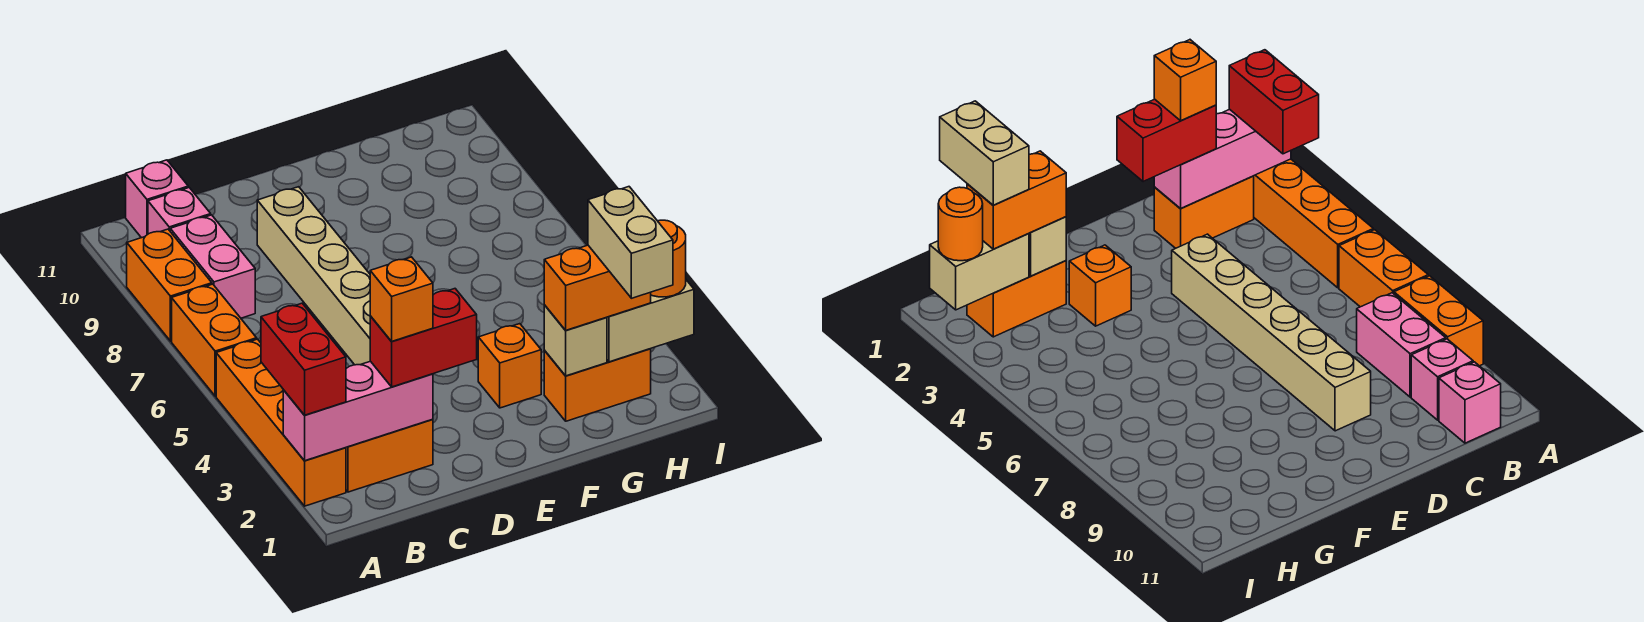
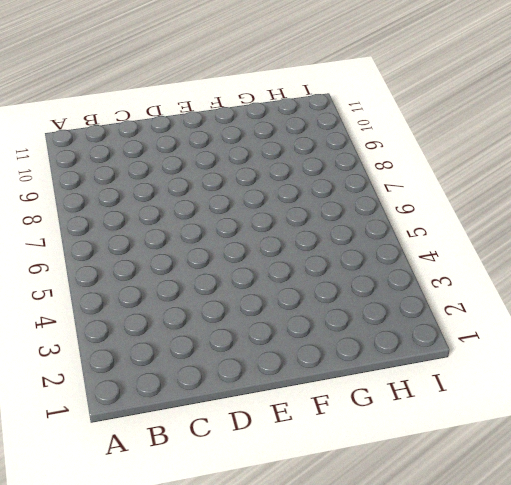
none -> orange brick A2:A5 level 1
none -> orange brick A6:A7 level 1
none -> orange brick A8:A9 level 1

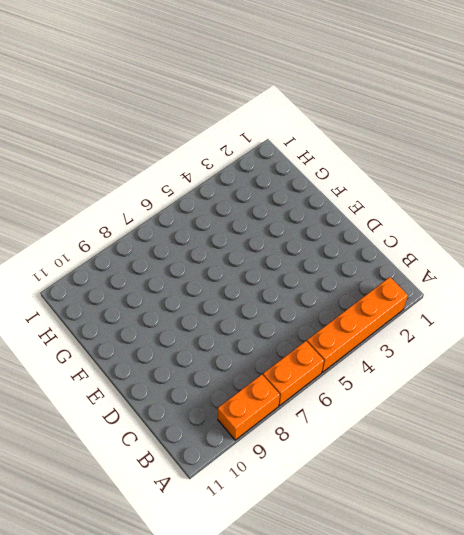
none -> orange brick B2:C2 level 1
none -> pink brick B8:B9 level 1
none -> pink brick B10 level 1

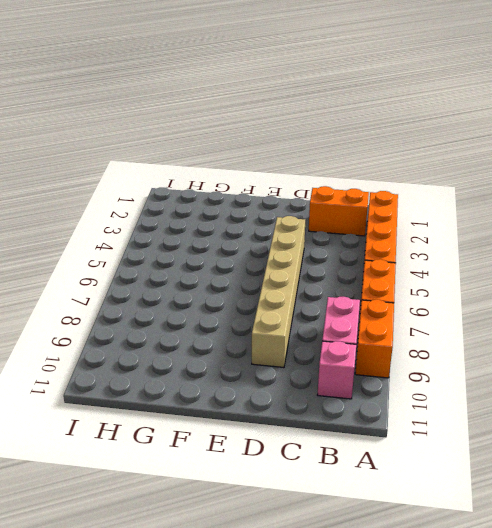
none -> pink brick B11 level 1
none -> orange brick F3 level 1
none -> orange brick G2:H2 level 1

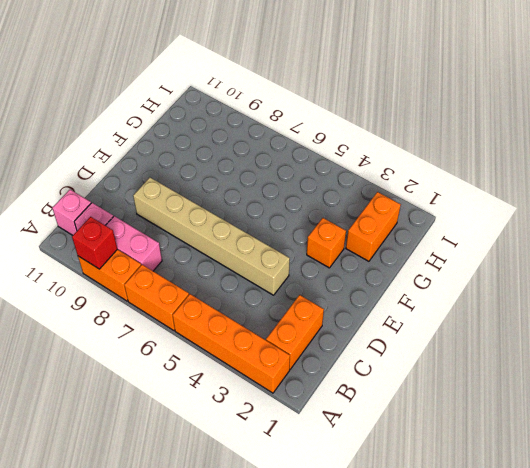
red brick A9 level 2 -> none
none -> pink brick A2:C2 level 2
none -> tan brick G2 level 2
none -> tan brick H2:I2 level 2

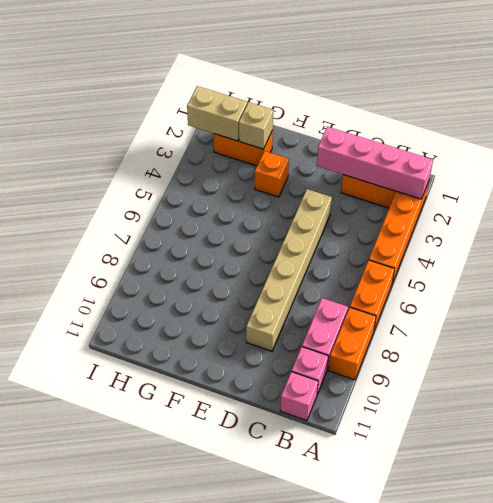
pink brick A2:D2 level 2 -> pink brick A2:C2 level 2
none -> red brick A2:A3 level 3
none -> red brick C2:D2 level 3
none -> orange brick G2:H2 level 3

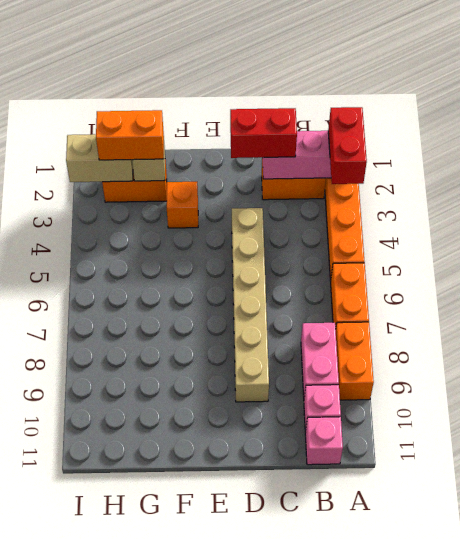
none -> orange round brick I2 level 3
none -> orange brick C2 level 4
none -> tan brick H1:H2 level 4

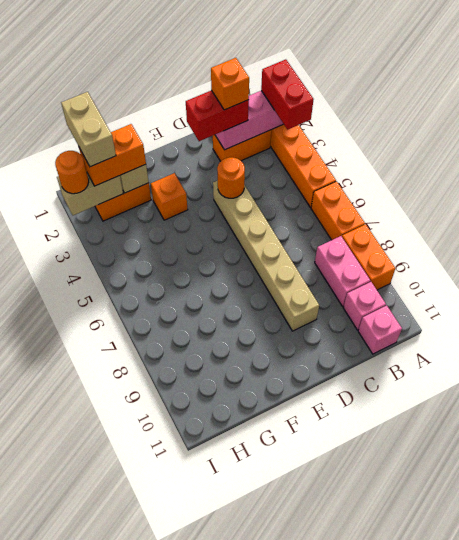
orange round brick D4 level 2 -> none

